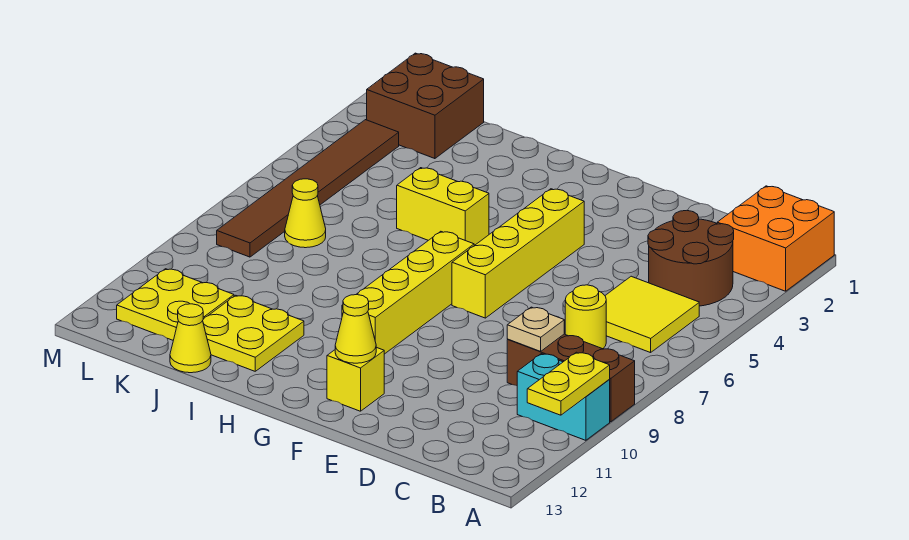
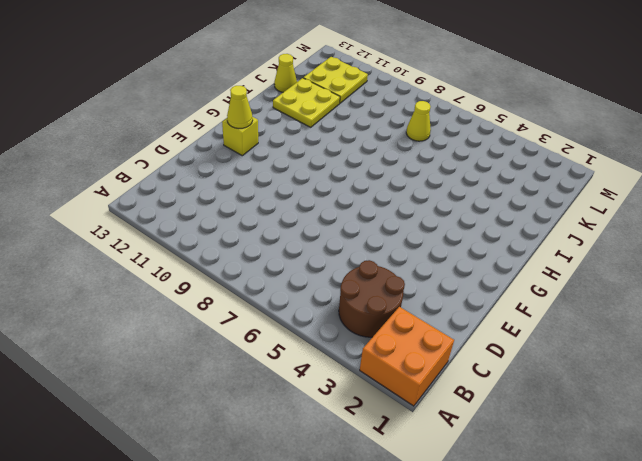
none -> brown brick A9:C9 level 1
none -> cyan brick A10:B10 level 1
none -> yellow tile B5:C6 level 1

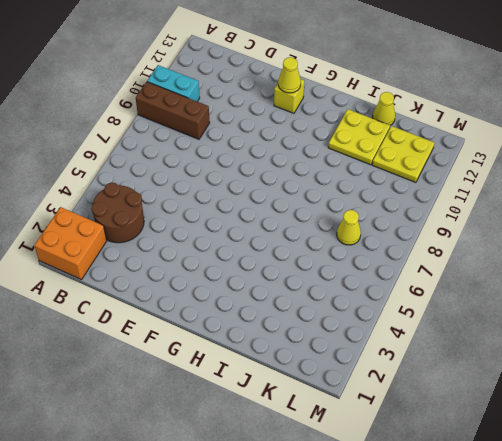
none -> yellow tile B5:C6 level 1
none -> yellow round brick C7 level 1
none -> yellow brick F4:F7 level 1

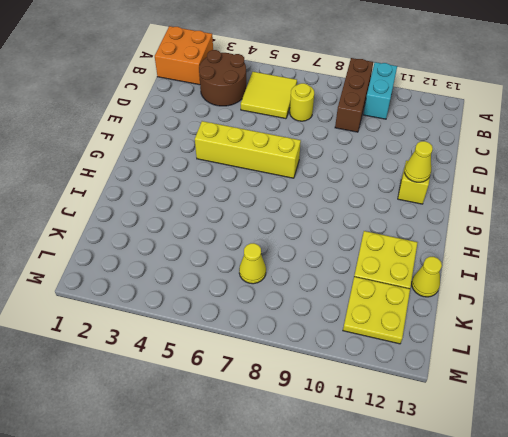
none -> yellow brick G7:G10 level 1
none -> yellow brick H5:I5 level 1
none -> brown brick K1:L2 level 1

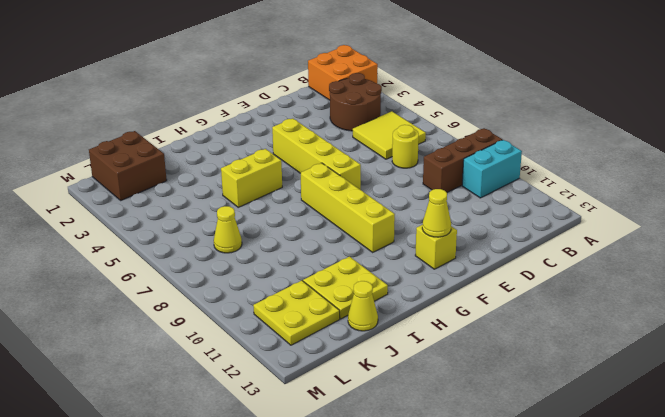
none -> brown tile L3:L8 level 1
none -> yellow plate A10:A11 level 2
none -> tan plate C9 level 2

